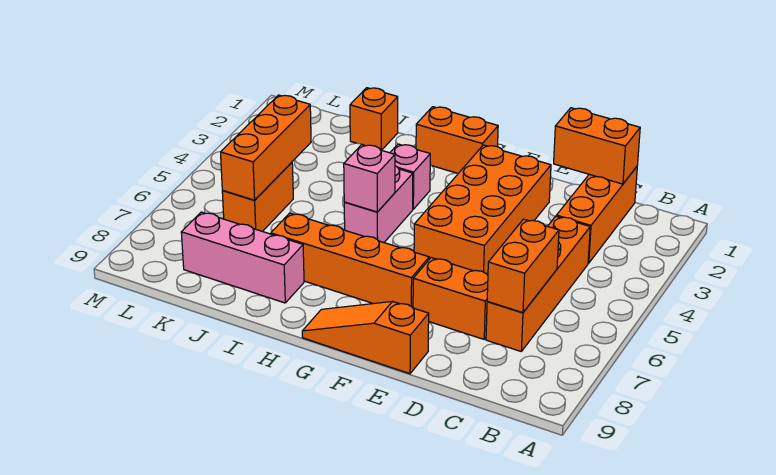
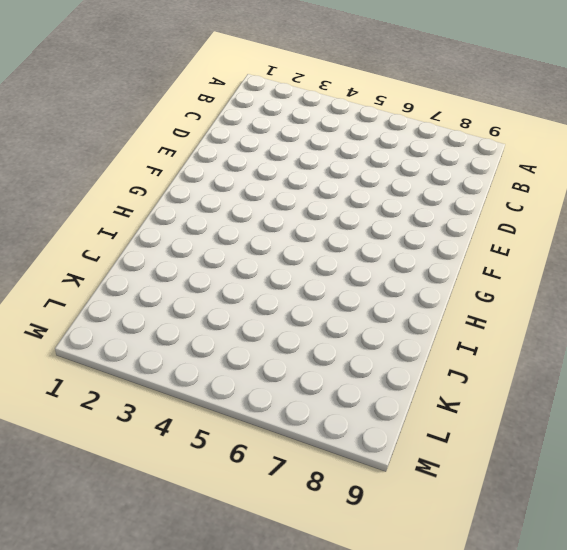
none -> orange brick C1:C3 level 1
none -> orange brick C4:C7 level 1
none -> orange brick D7:E7 level 1

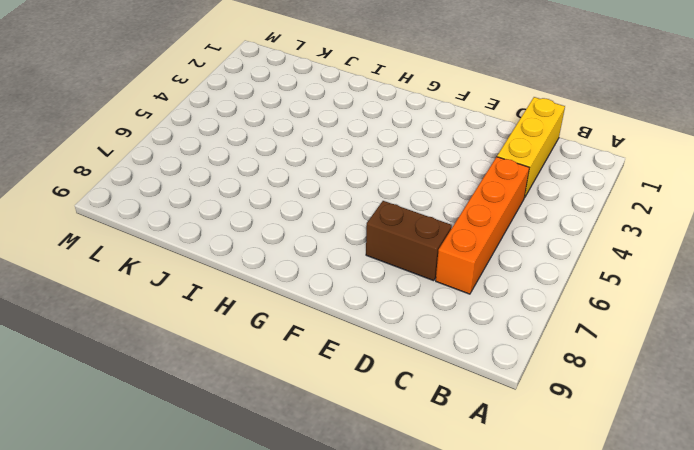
yellow brick C1:C3 level 1 -> orange brick C1:C3 level 1
brown brick D7:E7 level 1 -> orange brick D7:E7 level 1
none -> orange brick E2:F5 level 1
none -> orange slope E9:G9 level 1 top E
none -> orange brick F7:I7 level 1

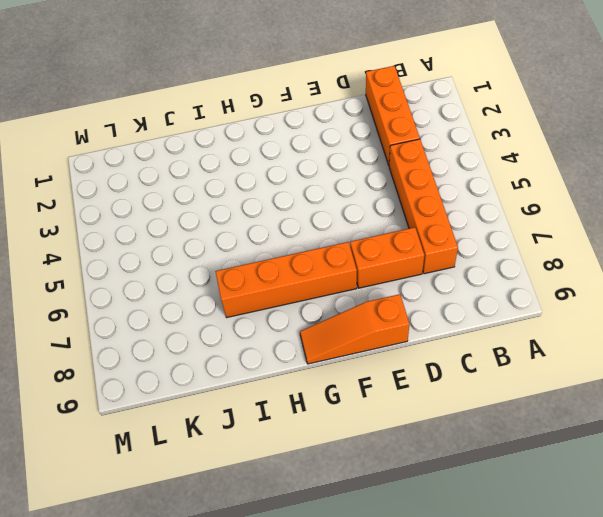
none -> orange brick E2:F5 level 1
none -> orange brick G1:H1 level 1
none -> pink brick H3 level 1

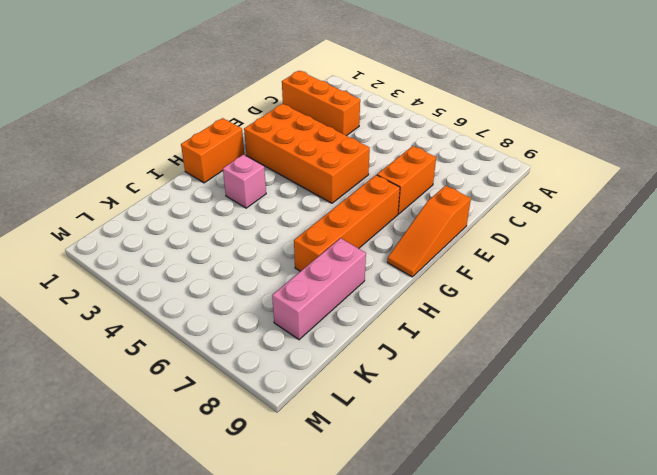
none -> orange brick C4:C7 level 1
none -> pink brick H4:H5 level 1
none -> orange brick J1 level 1

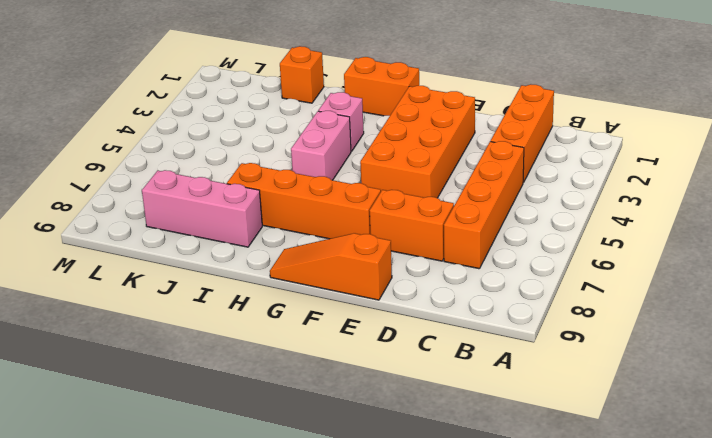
none -> orange brick K5:K6 level 1
none -> orange brick C1:D1 level 2
none -> orange brick C6:C7 level 2

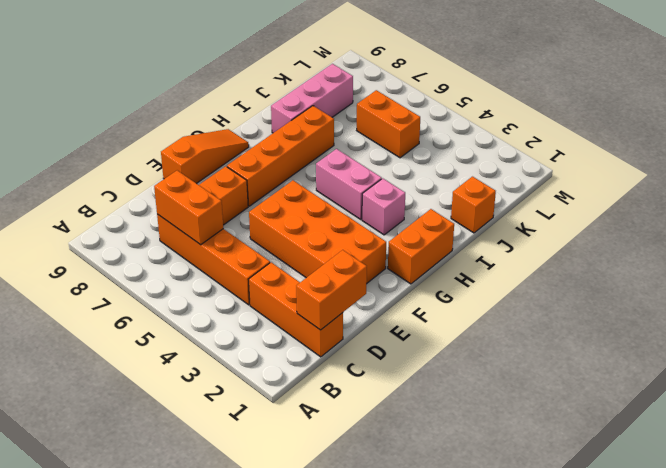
none -> pink brick H5 level 2
none -> orange brick K4:K6 level 2

